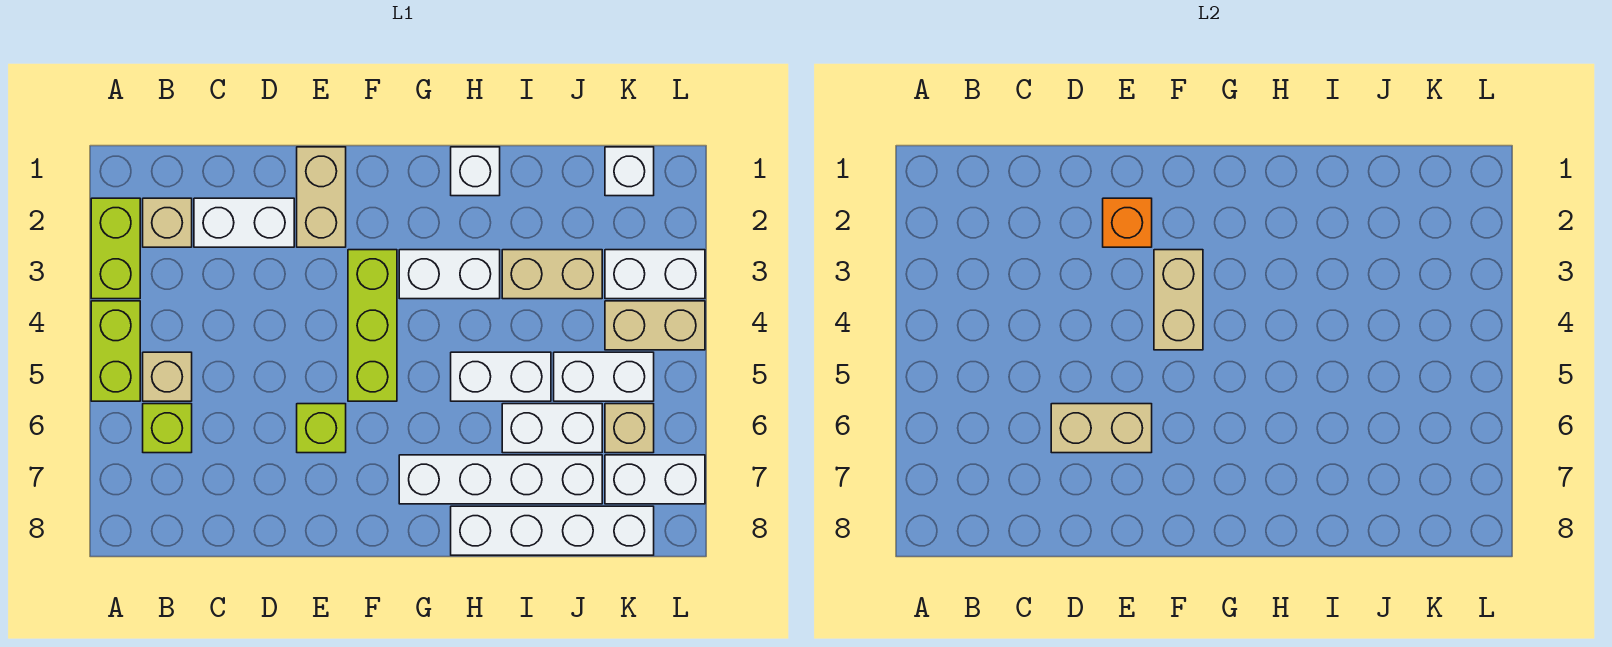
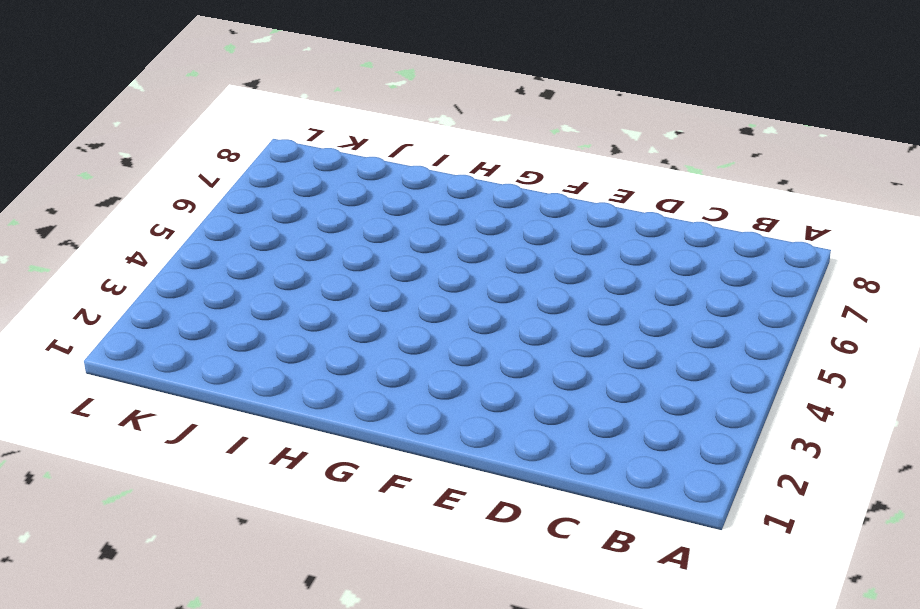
none -> lime brick A2:A3 level 1
none -> lime brick A4:A5 level 1
none -> tan brick B2 level 1

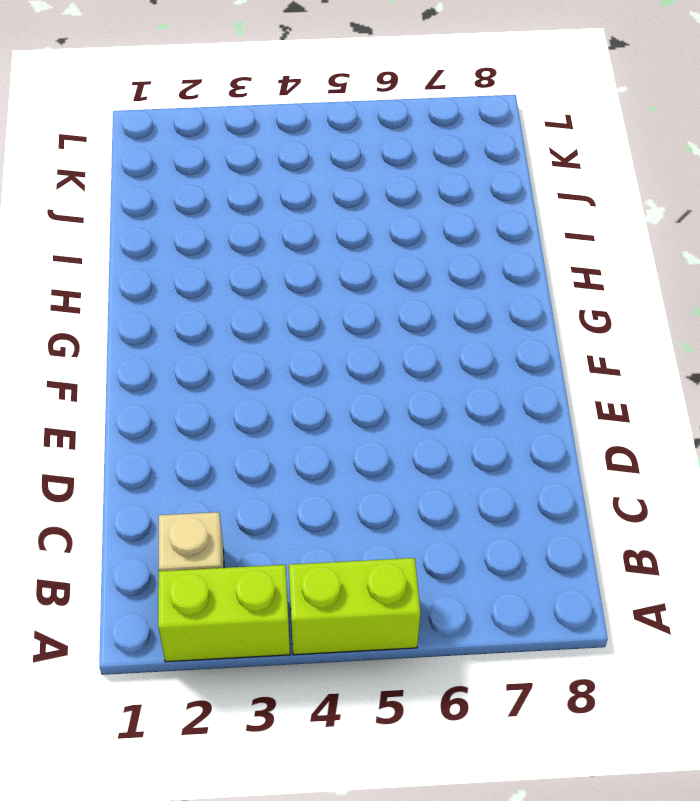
none -> tan brick B5 level 1
none -> lime brick B6 level 1
none -> white brick C2:D2 level 1

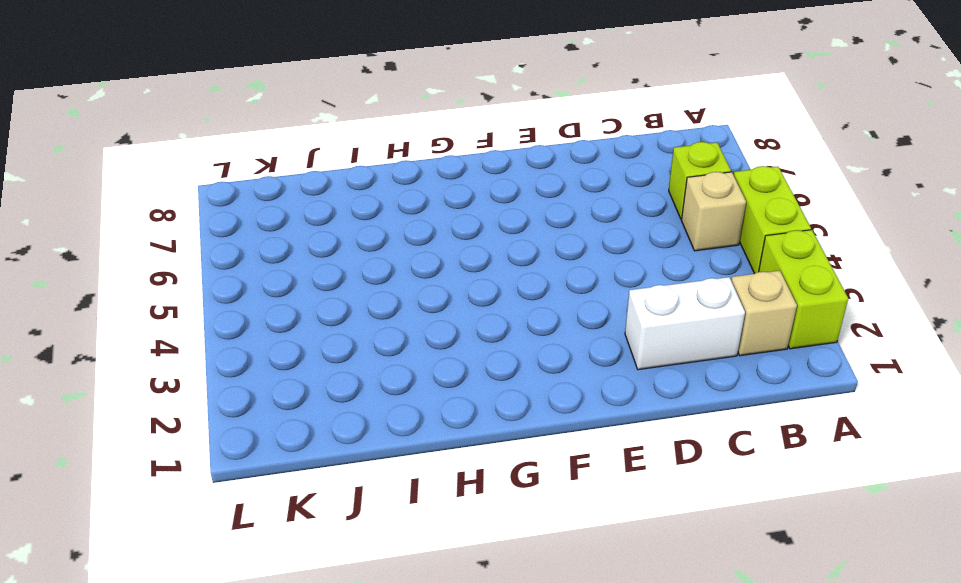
none -> tan brick E1:E2 level 1
none -> lime brick E6 level 1
none -> lime brick F3:F5 level 1

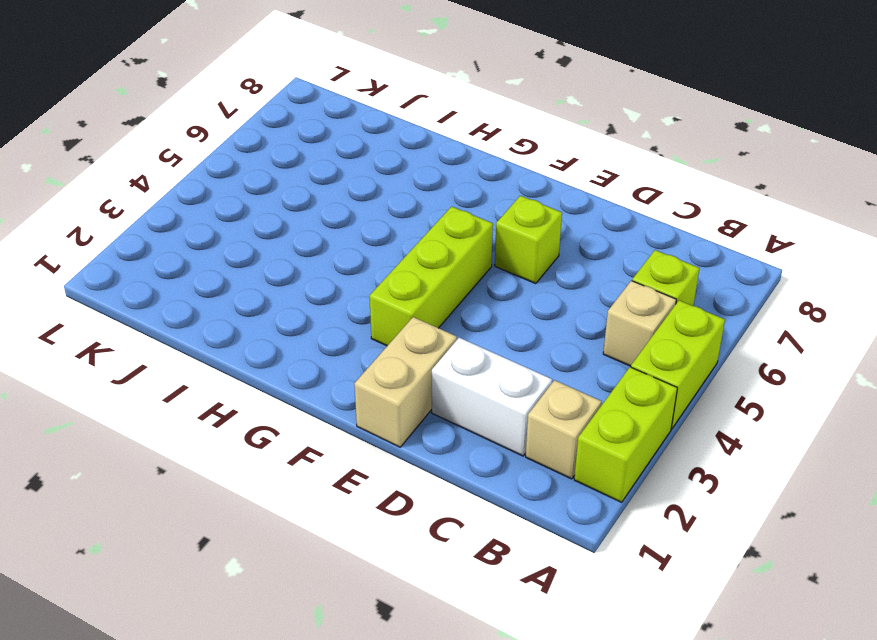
none -> white brick G3:H3 level 1
none -> white brick G7:J7 level 1
none -> white brick H1 level 1

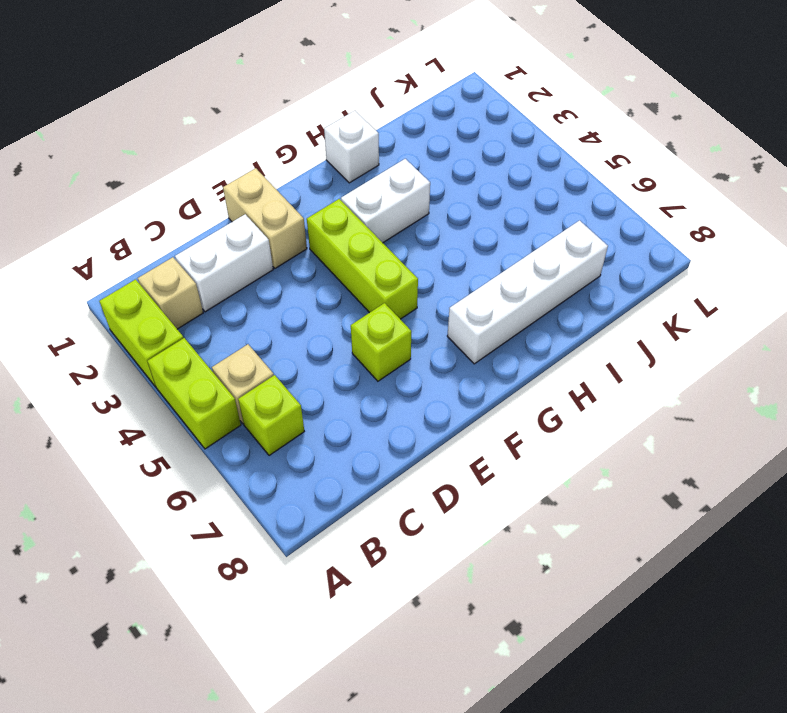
none -> white brick H5:I5 level 1
none -> white brick H8:K8 level 1
none -> tan brick I3:J3 level 1

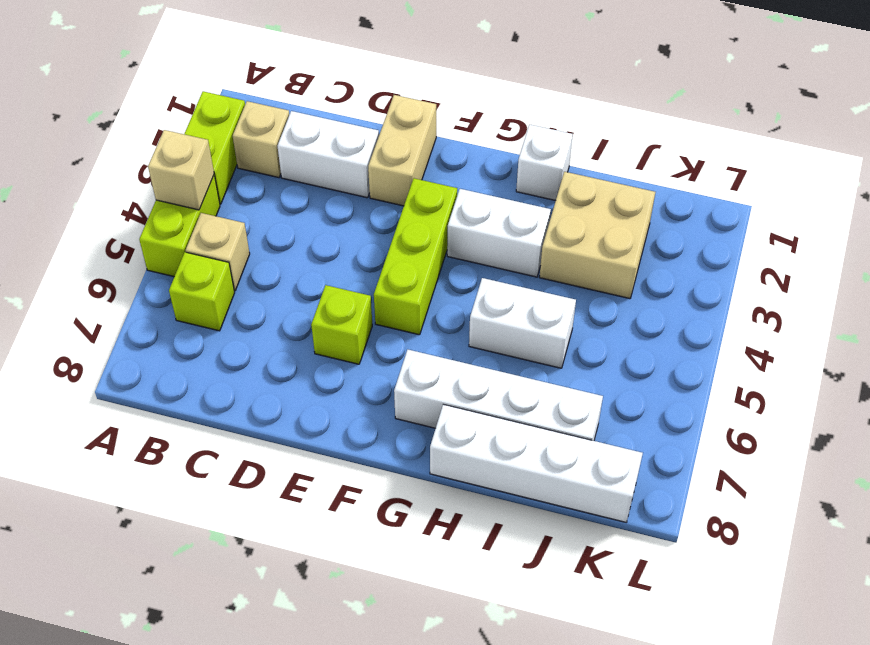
tan brick A4 level 2 -> tan brick K6 level 1
tan brick I2:J3 level 1 -> tan brick I3:J3 level 1
none -> white brick I6:J6 level 1
none -> white brick J5:K5 level 1
none -> white brick K1 level 1

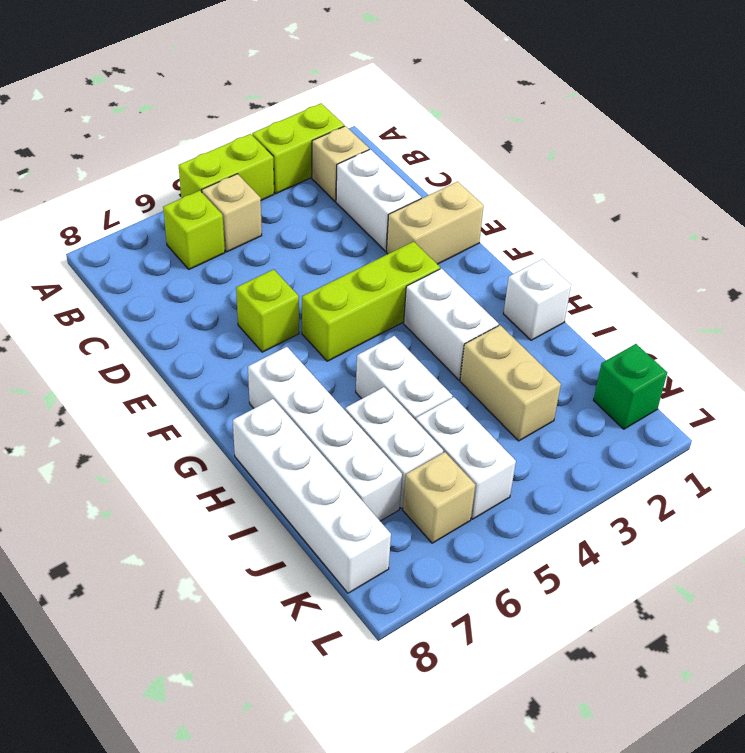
green brick K1 level 1 -> white brick K1 level 1
none -> white brick K3:L3 level 1
none -> tan brick K4:L4 level 1
none -> white brick K7:L7 level 1

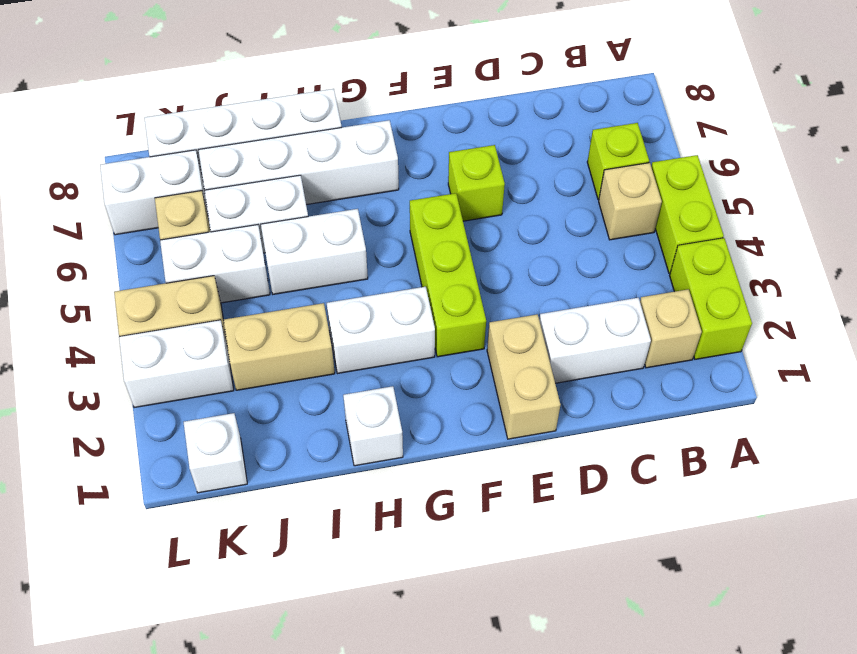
none -> tan brick D6:E6 level 2
none -> orange brick E2 level 2
none -> tan brick F3:F4 level 2

